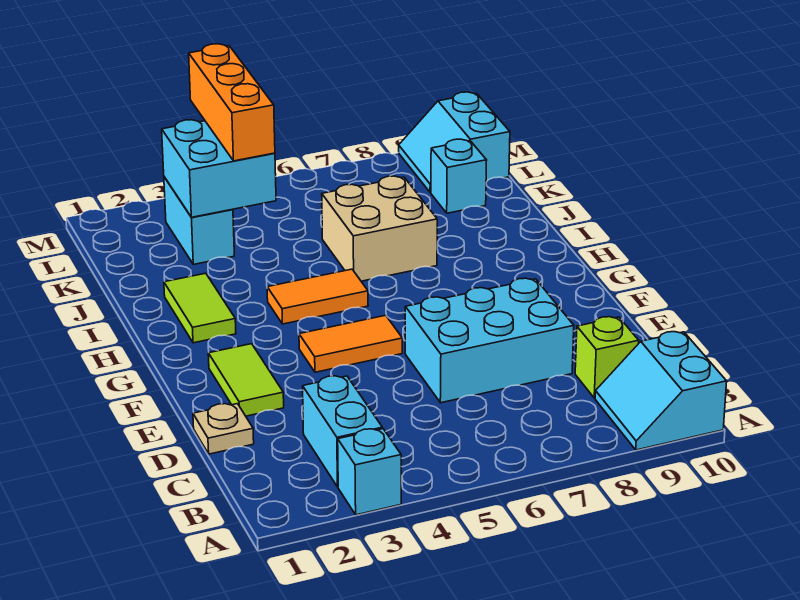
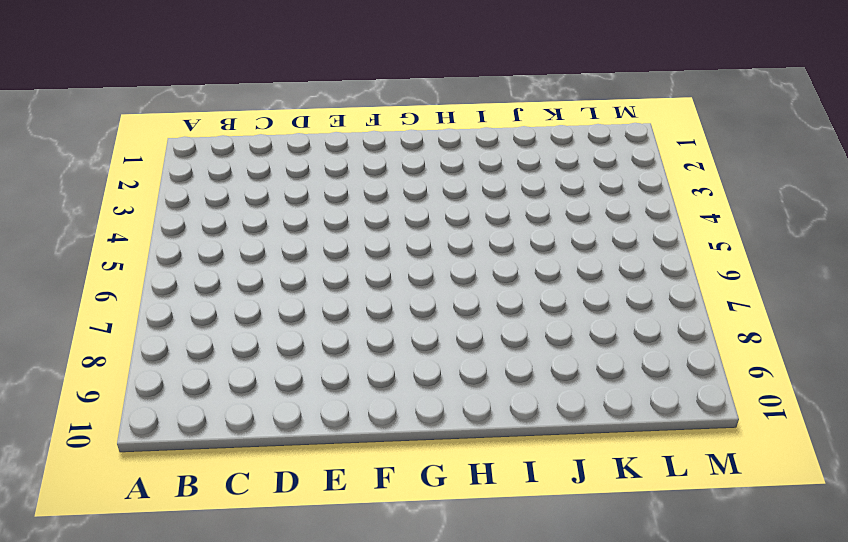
none -> cyan brick A3 level 1
none -> cyan slope A9:B10 level 1 top 10
none -> cyan brick B3:C3 level 1

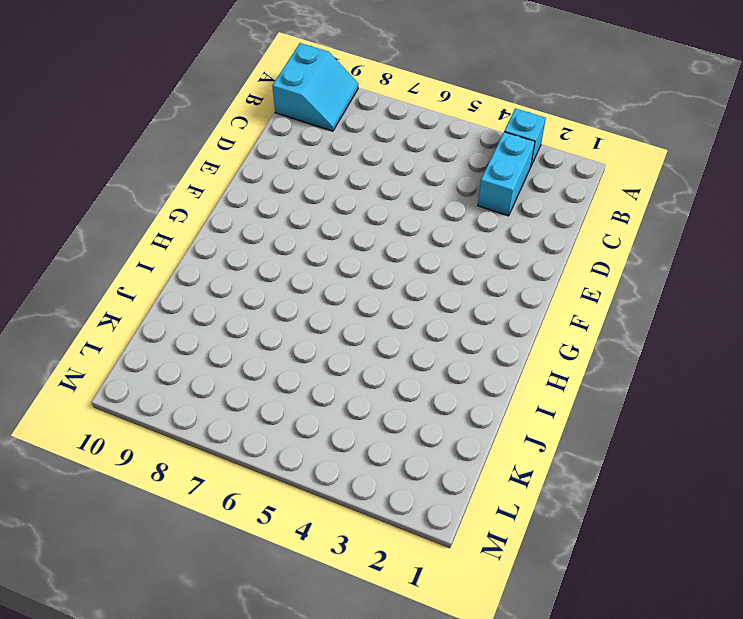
none -> lime brick C9 level 1
none -> tan plate D1 level 1
none -> cyan brick D6:E8 level 1

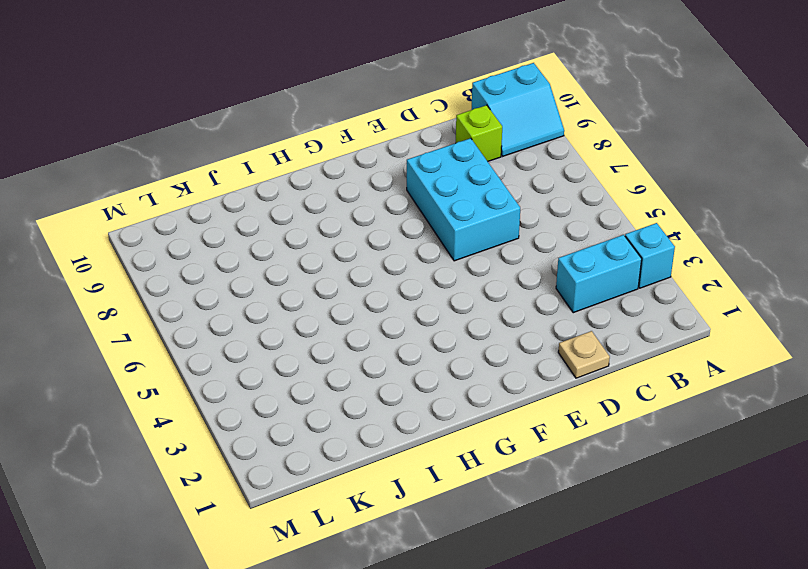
none -> lime tile E2:F2 level 1
none -> orange tile F4:F5 level 1
none -> lime tile H2:I2 level 1

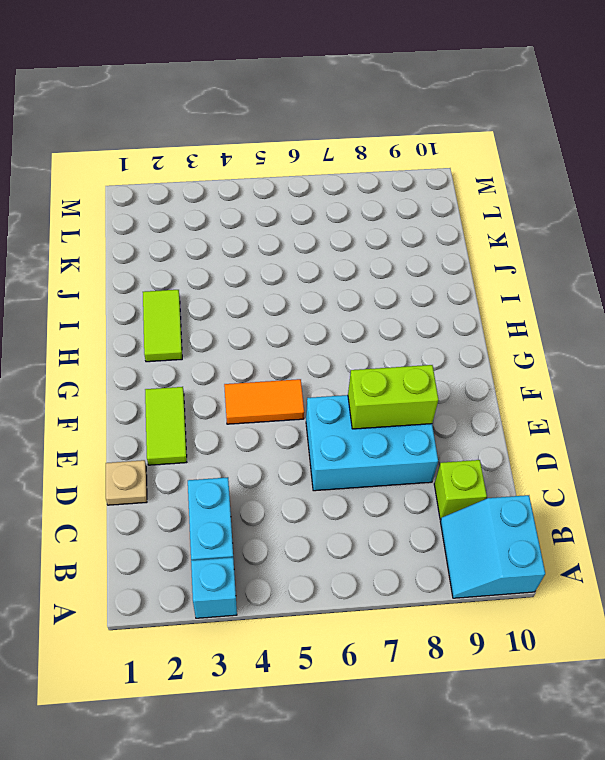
lime brick E7:E8 level 2 -> none
none -> orange tile H4:H5 level 1
none -> tan brick I6:J7 level 1
none -> cyan brick K3:L3 level 1

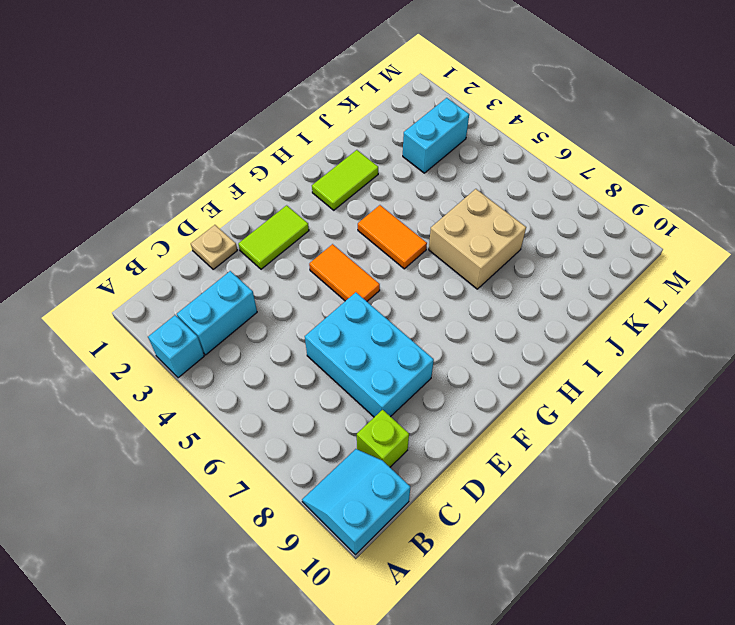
none -> cyan brick K9 level 1
none -> cyan slope L9:M10 level 1 top 10
none -> cyan brick K3:L4 level 2

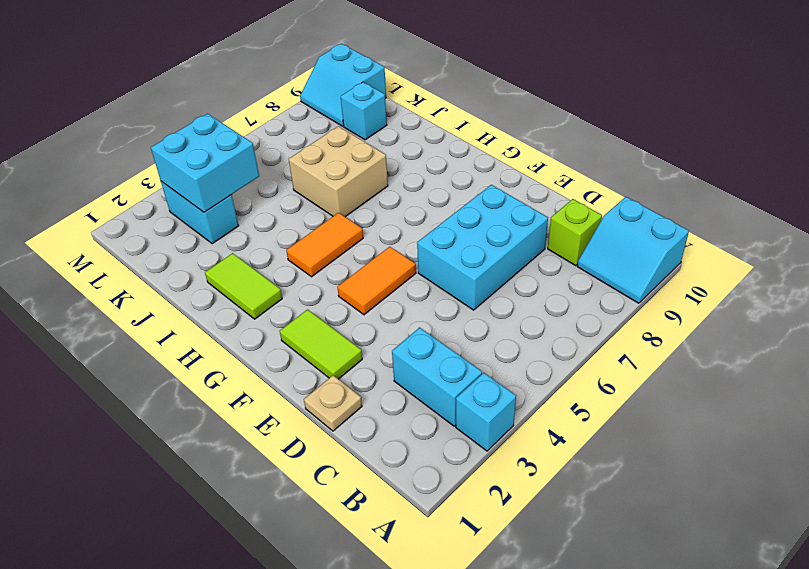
none -> orange brick K4:M4 level 3

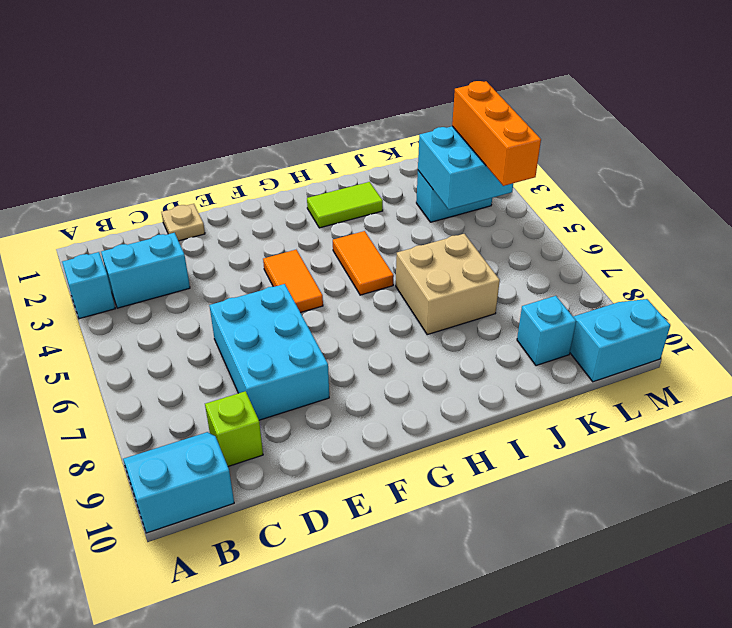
orange brick L3:L5 level 3 -> orange brick K4:M4 level 3
none -> lime tile E2:F2 level 1

